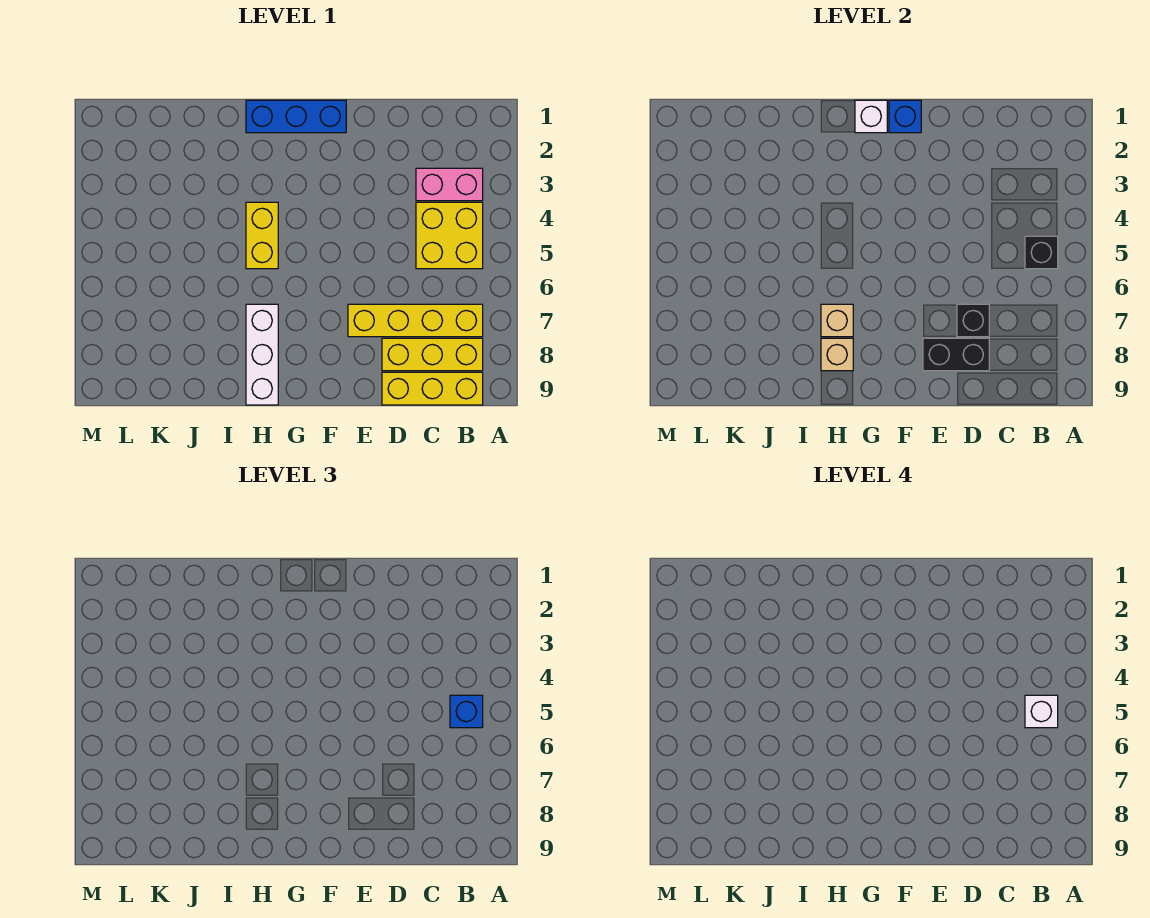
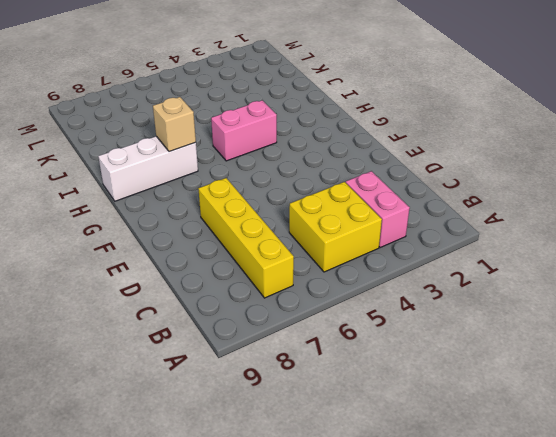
pink brick H4:H5 level 1 -> yellow brick H4:H5 level 1
none -> yellow brick B8:D8 level 1
none -> yellow brick B9:D9 level 1
none -> blue brick F1:H1 level 1

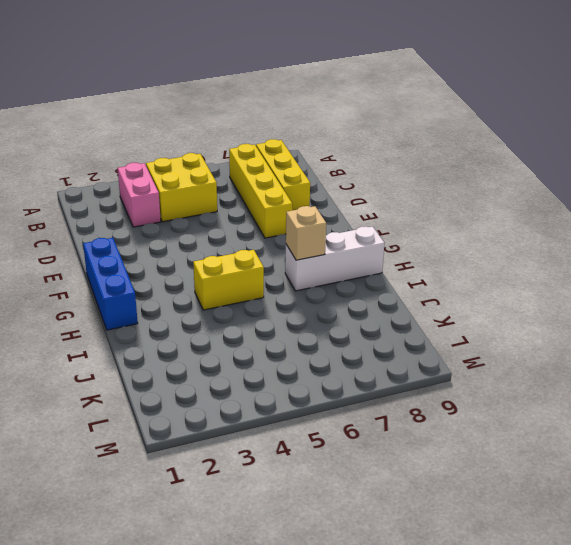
none -> yellow brick B9:D9 level 1
none -> black brick B5 level 2
none -> black brick D7 level 2

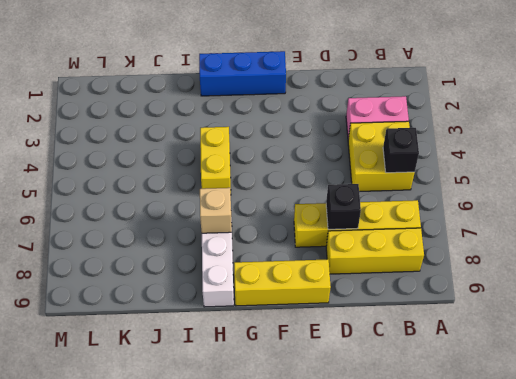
yellow brick E9:G9 level 1 -> yellow brick B9:D9 level 1
none -> black brick D8:E8 level 2
none -> blue brick F1 level 2
none -> white brick G1 level 2

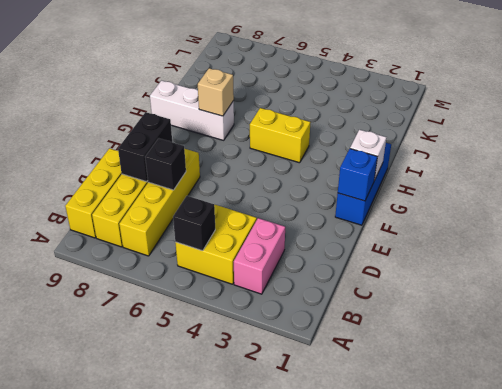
none -> tan brick H8 level 2
none -> blue brick B5 level 3
none -> white brick B5 level 4

